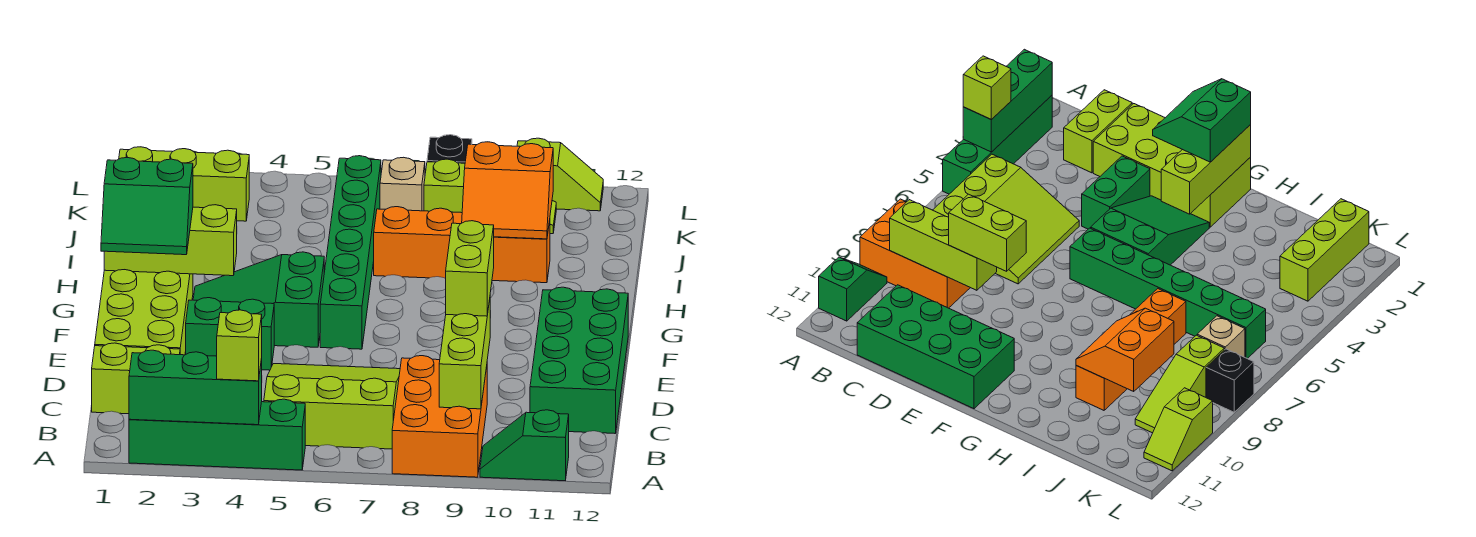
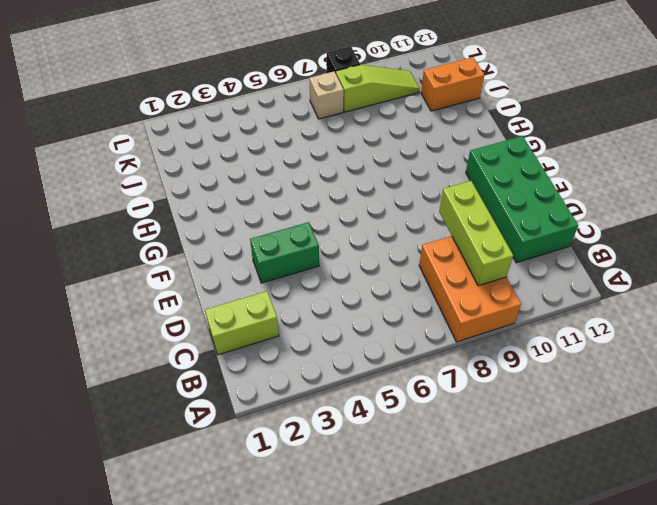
orange brick J11:J12 level 1 -> none
none -> green brick A2:A5 level 1
none -> green slope A10:A11 level 1 top 11
none -> lime slope B5:D7 level 1 top B

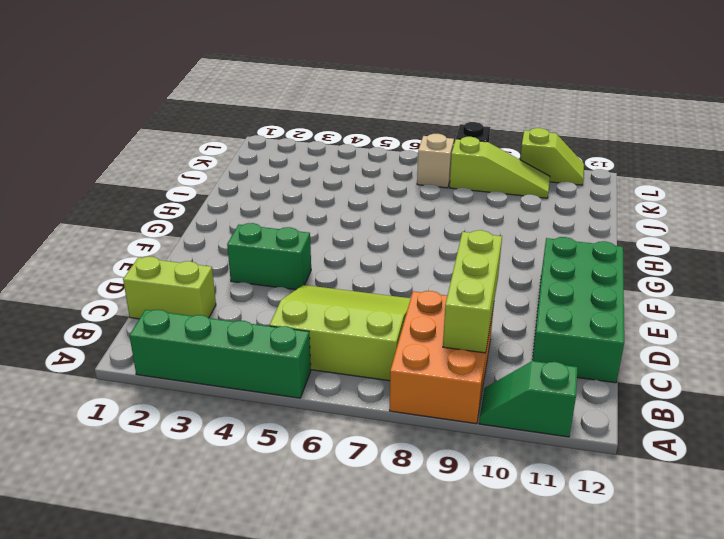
none -> lime brick D1:G2 level 1
none -> green slope F3:G5 level 1 top 5
none -> green brick F6:K6 level 1

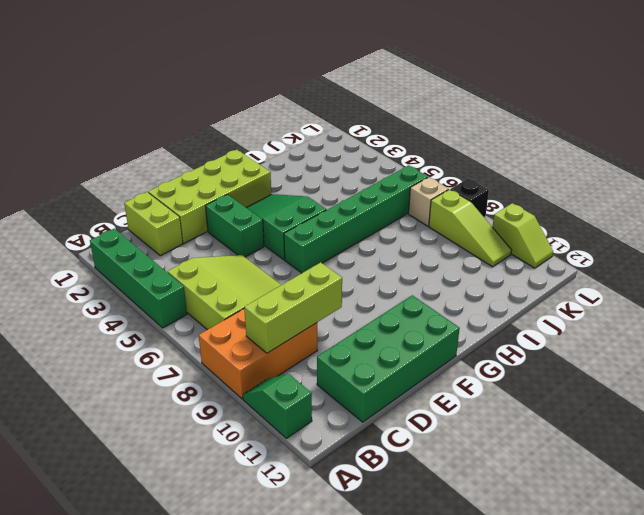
none -> orange brick I7:I10 level 1
none -> lime brick K1:K3 level 1
none -> green brick A2:A4 level 2

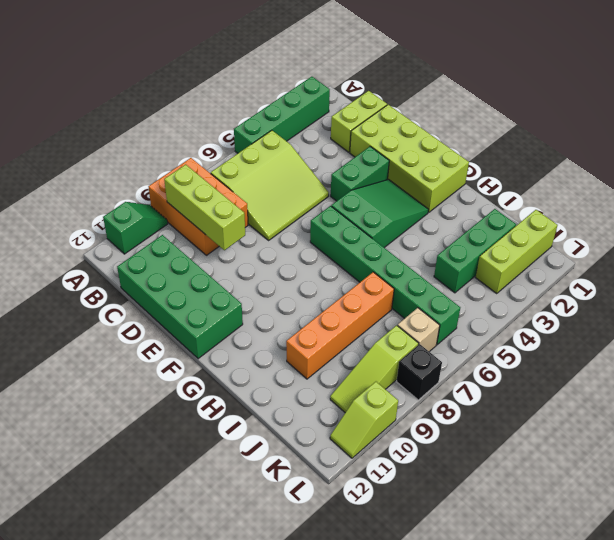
green brick J2:J4 level 1 -> green brick A2:A4 level 2
none -> lime brick G1:G3 level 2
none -> orange slope I9:J10 level 2 top J
none -> lime brick A4 level 3

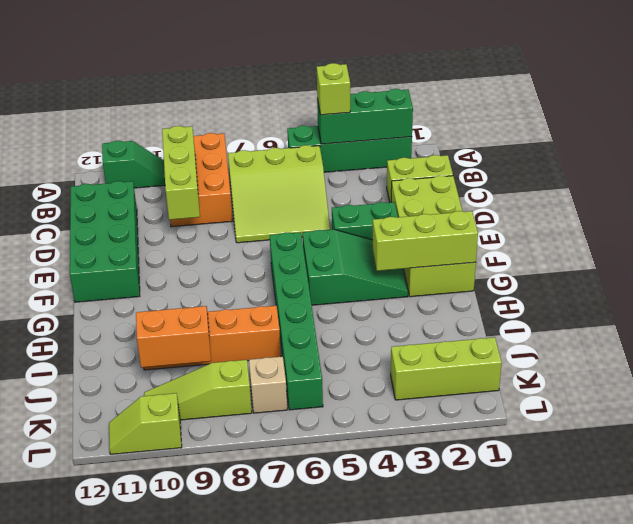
none -> black brick L8 level 1
none -> lime brick D9:E9 level 3
none -> green slope F1:G2 level 3 top G

